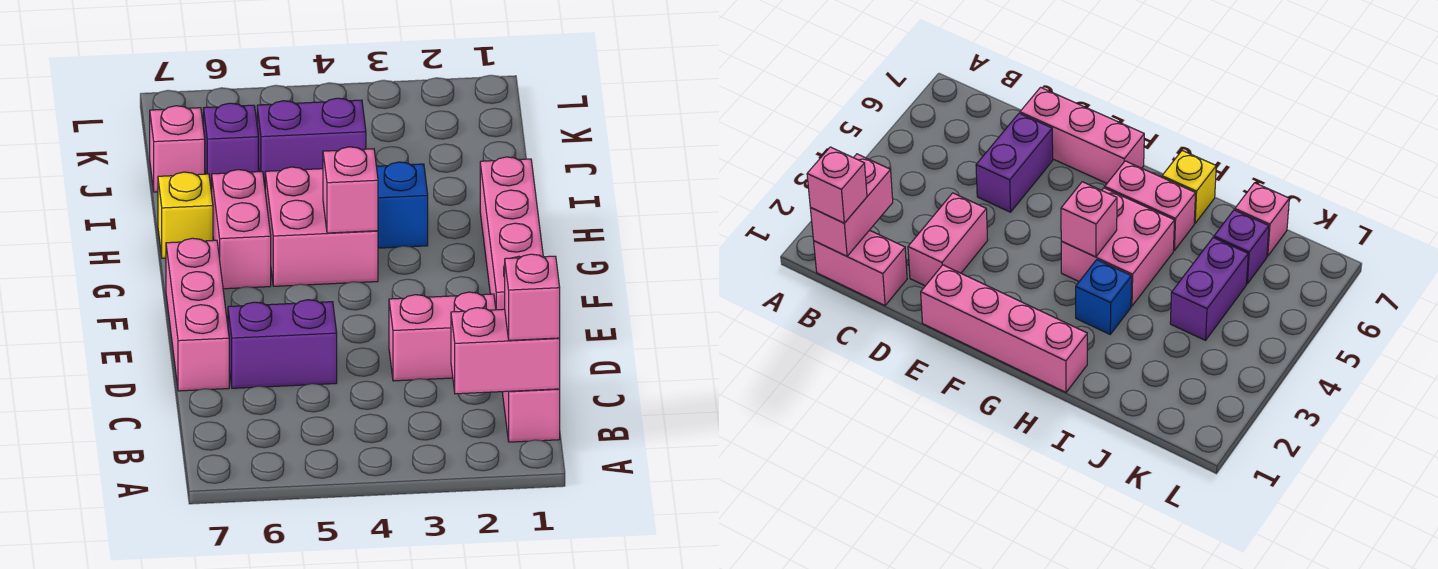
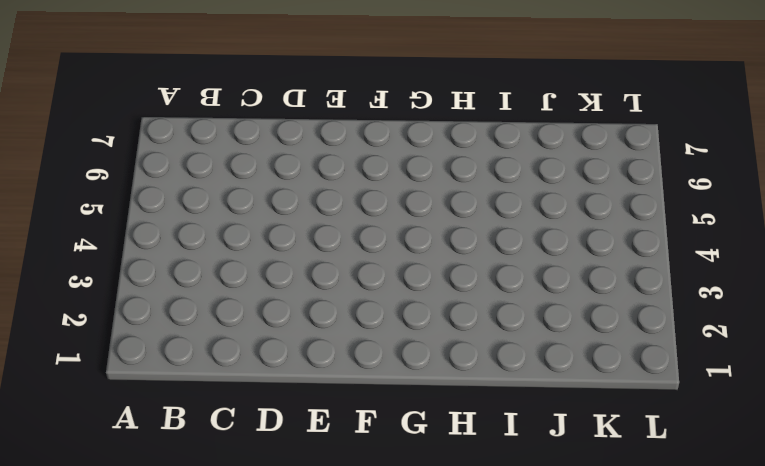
none -> pink brick B1:C1 level 1
none -> pink brick D2:D3 level 1
none -> purple brick D5:D6 level 1

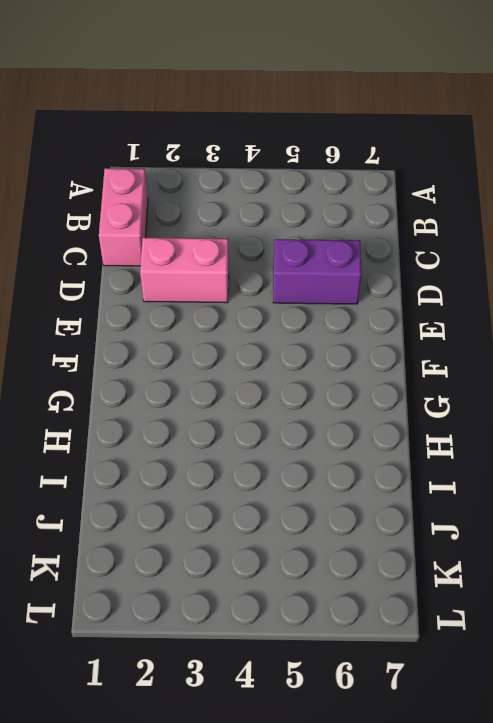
none -> pink brick D7:F7 level 1
none -> pink brick E1:H1 level 1
none -> pink brick G4:H5 level 1

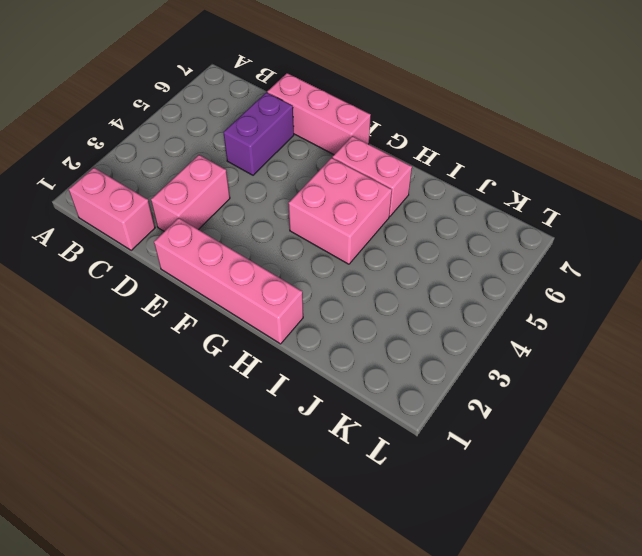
none -> blue brick H3 level 1
none -> yellow brick H7 level 1
none -> purple brick J4:J5 level 1

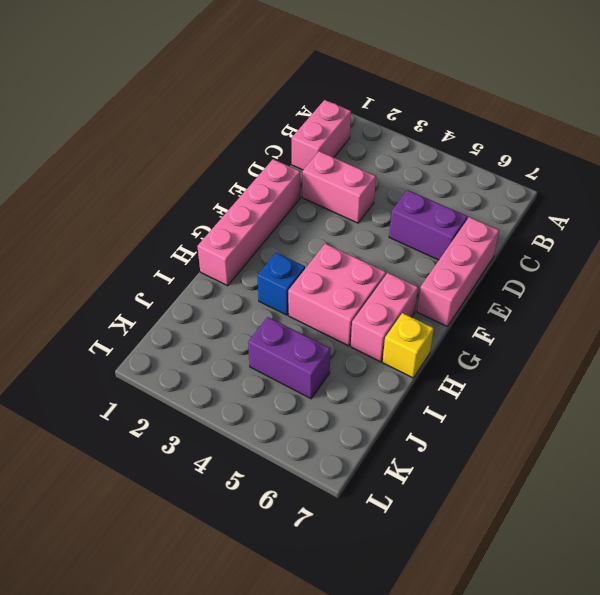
none -> purple brick J6 level 1
none -> pink brick J7 level 1
none -> pink brick B1:B2 level 2

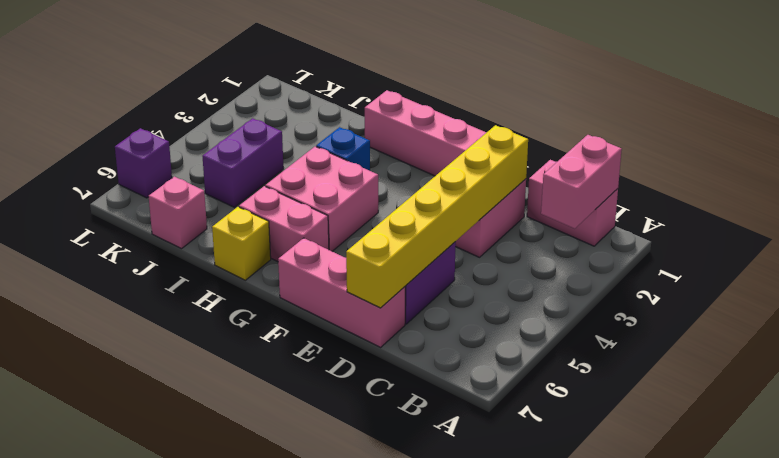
yellow brick D2:D7 level 2 -> none
purple brick L6 level 1 -> purple brick J6 level 1
none -> pink brick G4 level 2
none -> pink brick B1 level 3

